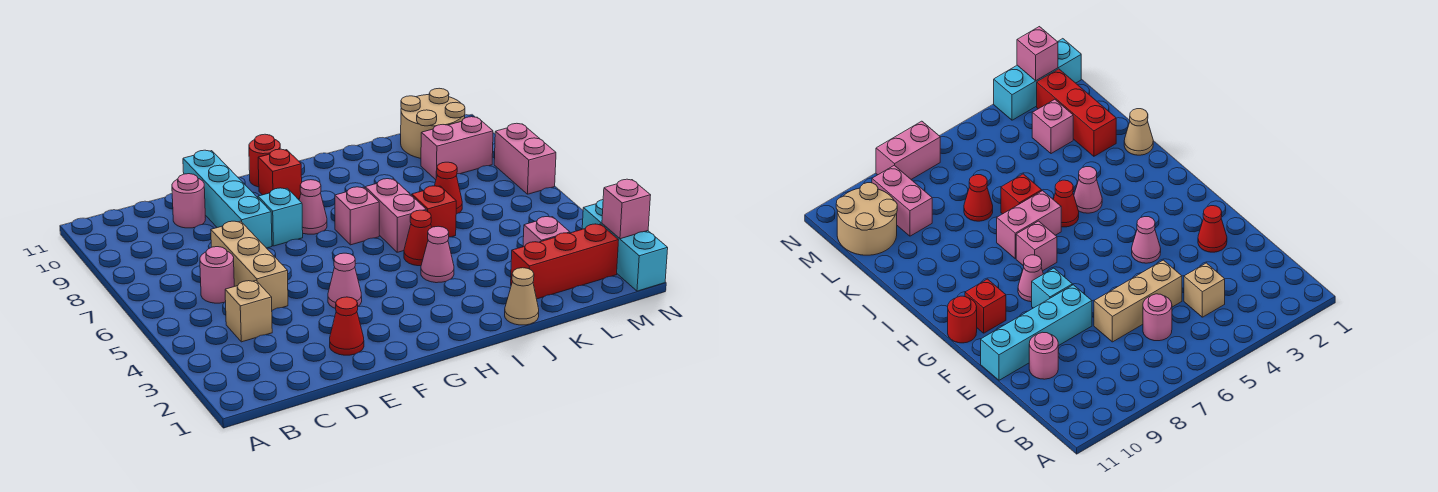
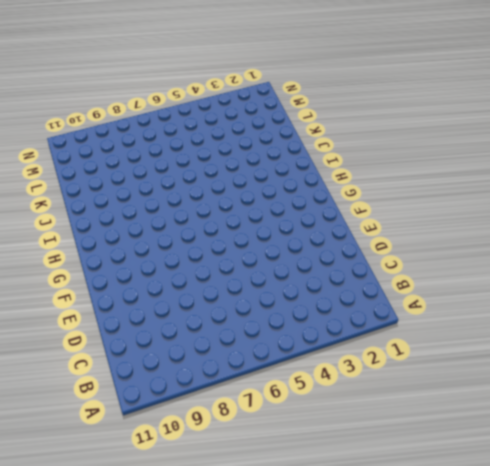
none -> tan brick C4 level 1
none -> pink round brick C6 level 1
none -> tan brick D5:D7 level 1

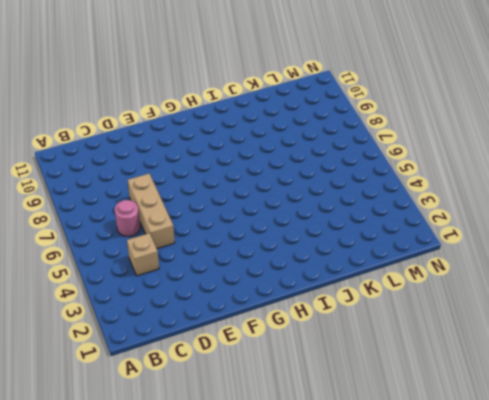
none -> pink round brick D10 level 1
none -> red cone E2 level 1
none -> cyan brick E8:E11 level 1

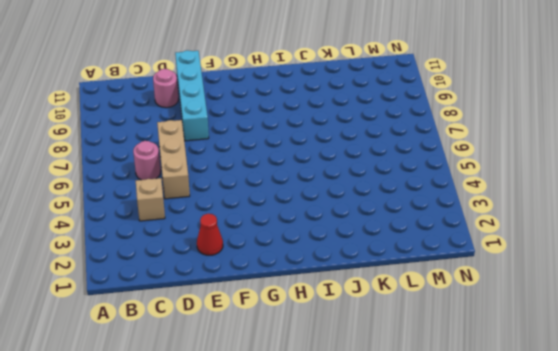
none -> pink cone F4 level 1
none -> cyan brick F8 level 1
none -> pink cone G8 level 1

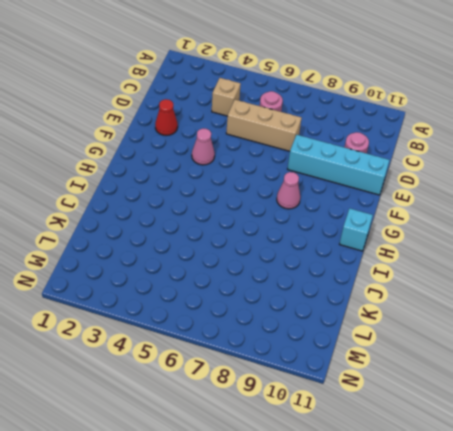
cyan brick H11 level 1 -> cyan brick F8 level 1
none -> red brick G10 level 1
none -> red round brick G11 level 1
none -> pink brick H7 level 1

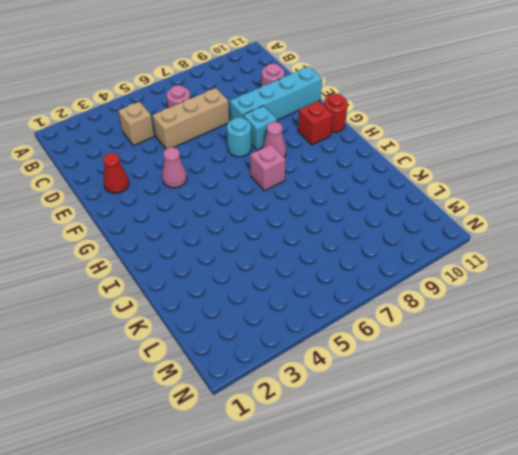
cyan round brick F7 level 1 -> none
none -> pink cone I4 level 1
none -> red cone I5 level 1
none -> pink brick I6:I7 level 1

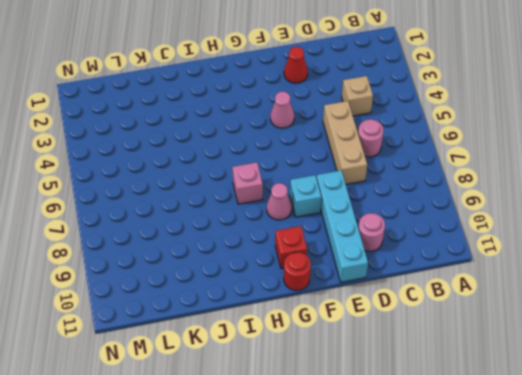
none -> pink cone I4 level 1
none -> red cone I5 level 1
none -> pink brick I6:I7 level 1

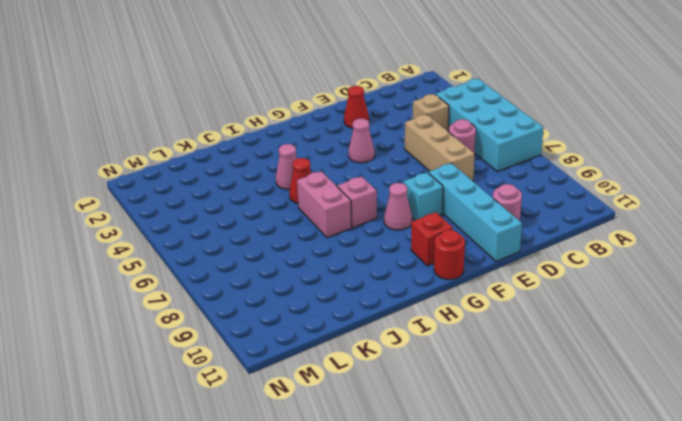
cyan brick A4:B7 level 1 -> none
none -> tan cone J1 level 1
none -> red brick J6 level 1
none -> red brick K2:M2 level 1

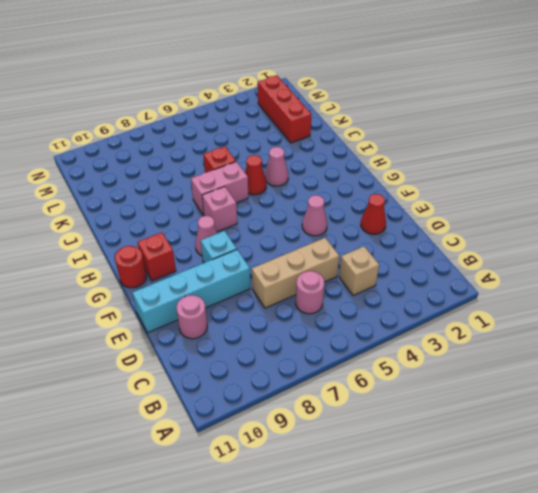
none -> tan cone J1 level 1
none -> red cone K7 level 1
none -> pink brick L3 level 1

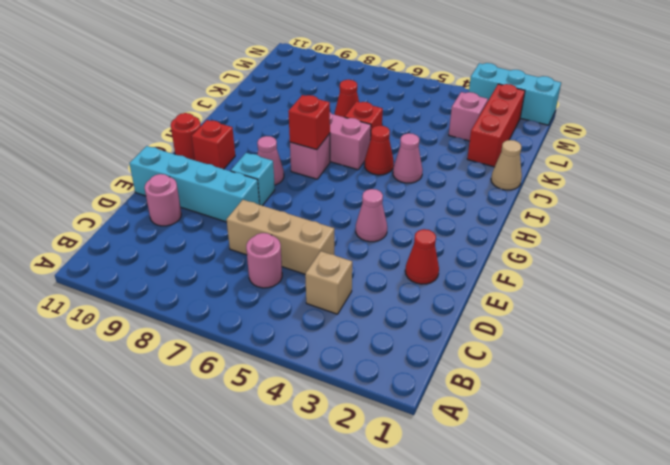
red brick H7 level 2 -> none
none -> pink brick L9:M9 level 1
none -> tan round brick L10:M11 level 1
none -> pink brick N7:N8 level 1

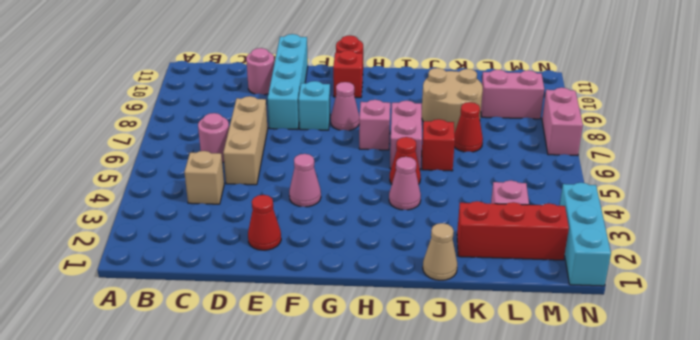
tan round brick J8:K9 level 1 -> tan round brick L10:M11 level 1
none -> pink brick N2 level 2

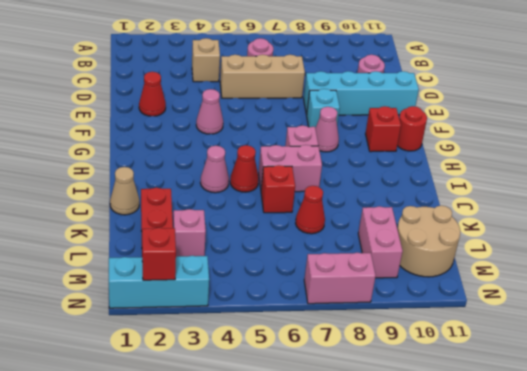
red brick N2 level 2 -> pink brick N2 level 2

